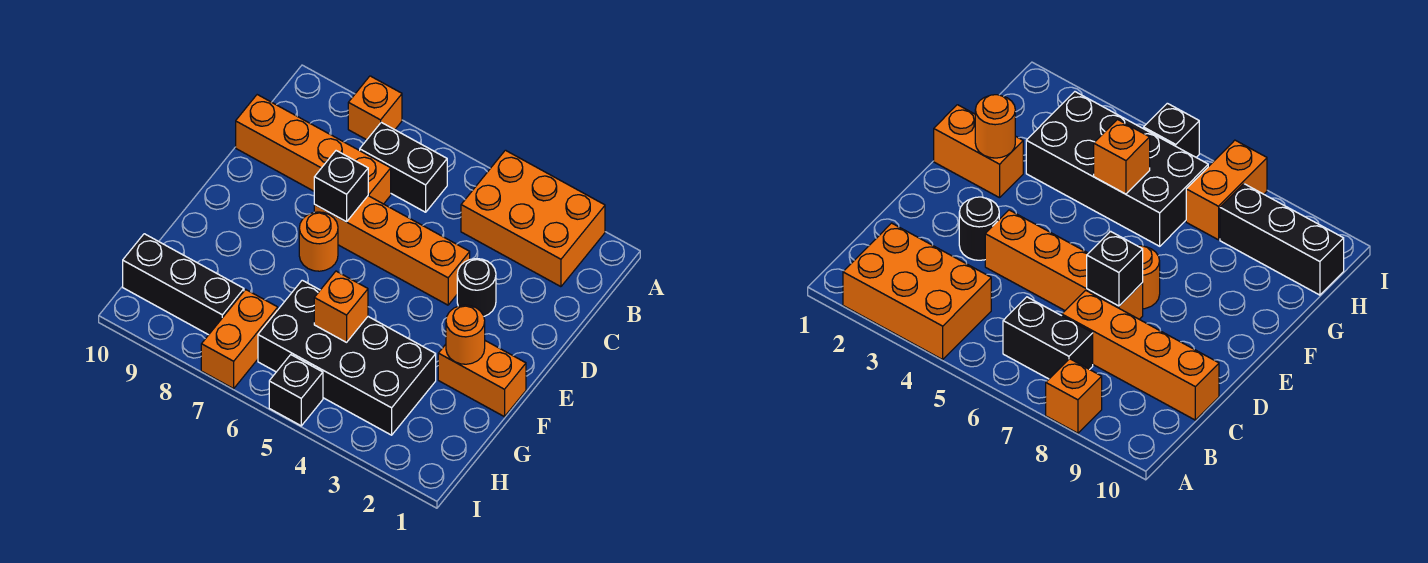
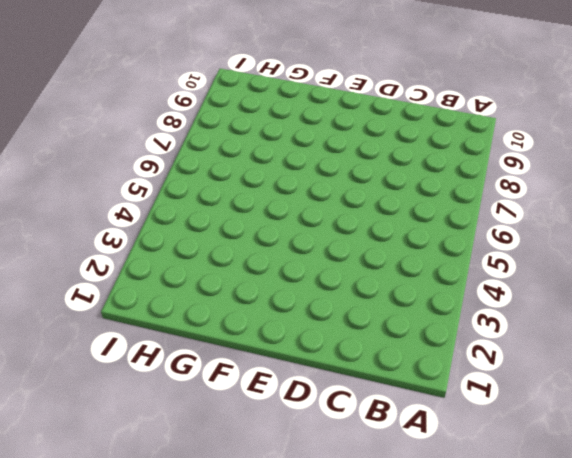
none -> orange brick A2:B4 level 1
none -> orange brick A8 level 1
none -> black brick B6:B7 level 1

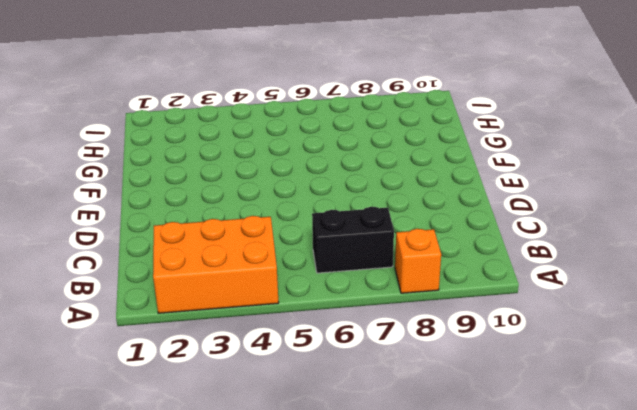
none -> orange brick C7:C10 level 1
none -> black round brick D3 level 1
none -> orange brick D4:D7 level 1

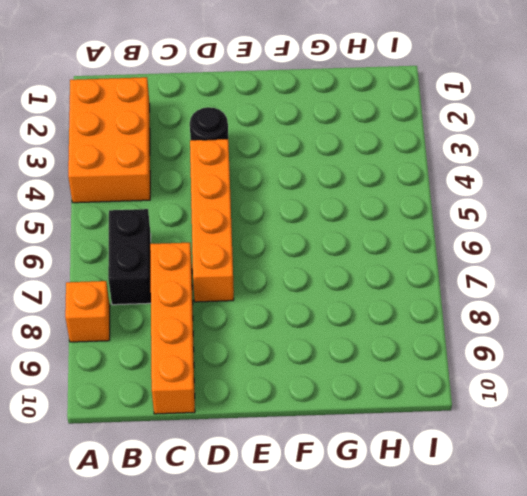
none -> orange round brick E7 level 1
none -> orange brick F1:F2 level 1
none -> black brick G3:H6 level 1

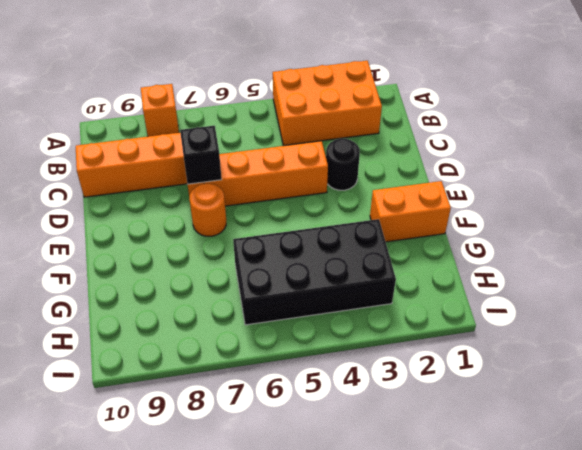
none -> black brick B6:B7 level 1
none -> orange brick H7:I7 level 1
none -> black brick H8:H10 level 1

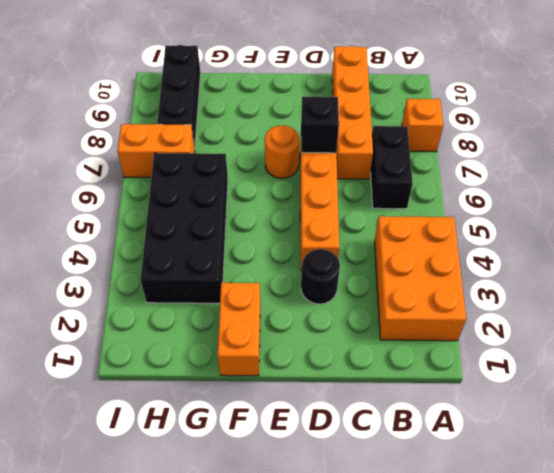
none -> black brick I5 level 1
none -> orange round brick F2 level 2
none -> orange brick G5 level 2

